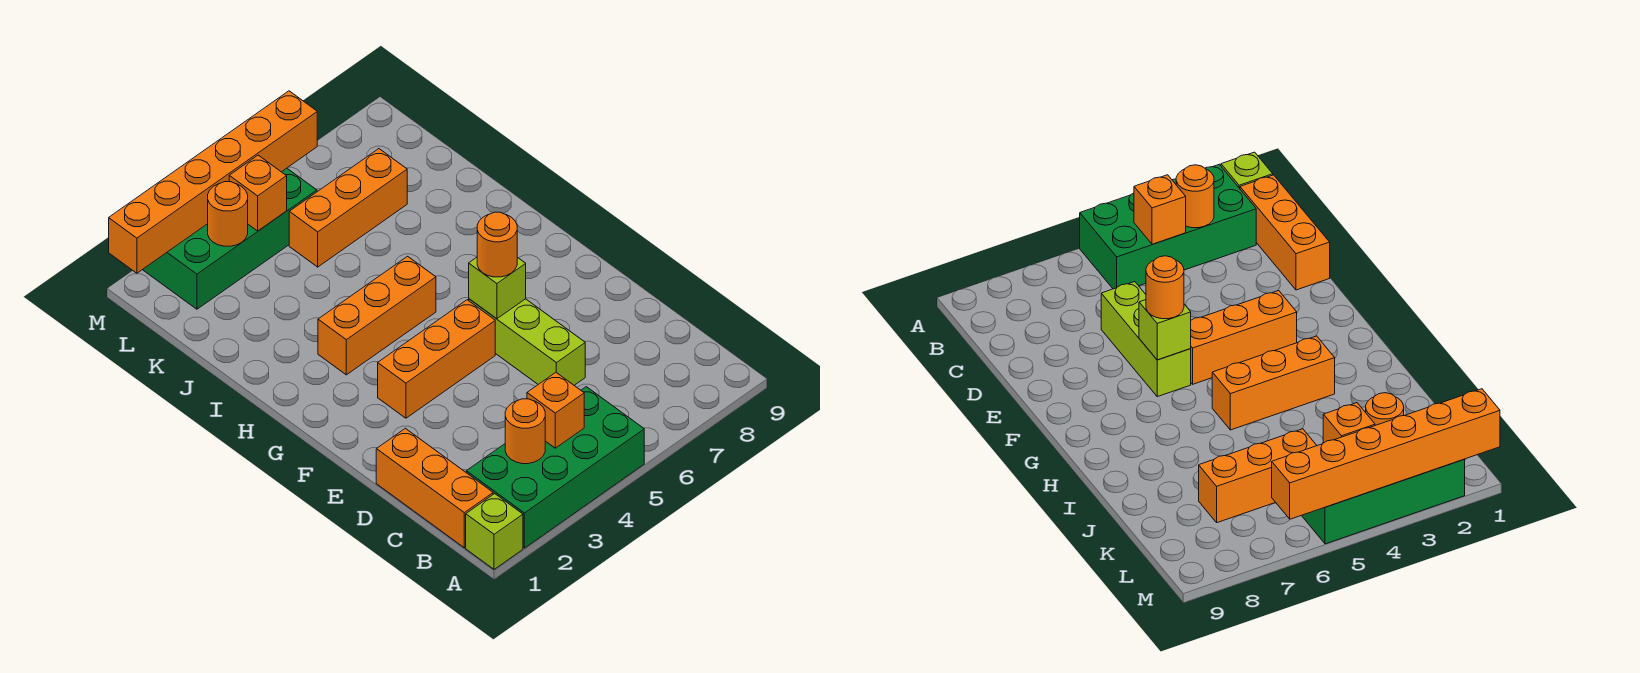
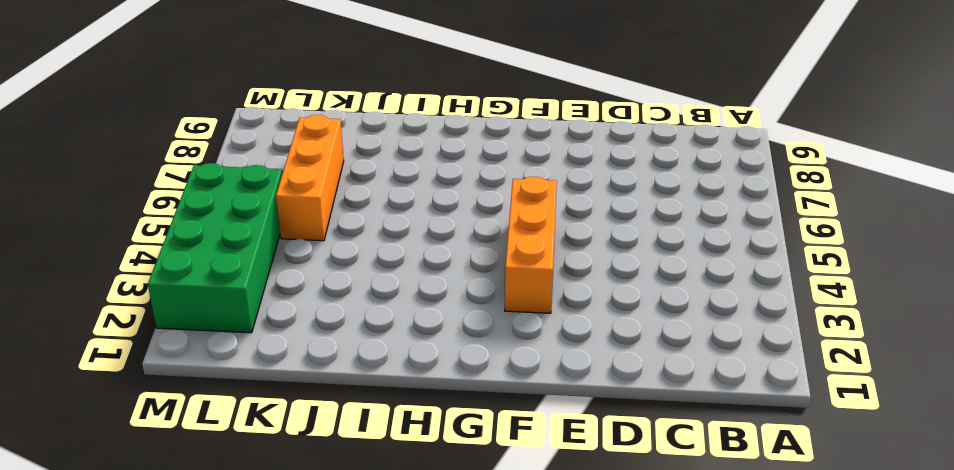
none -> lime brick A1 level 1
none -> green brick A2:B5 level 1
none -> orange brick B1:D1 level 1

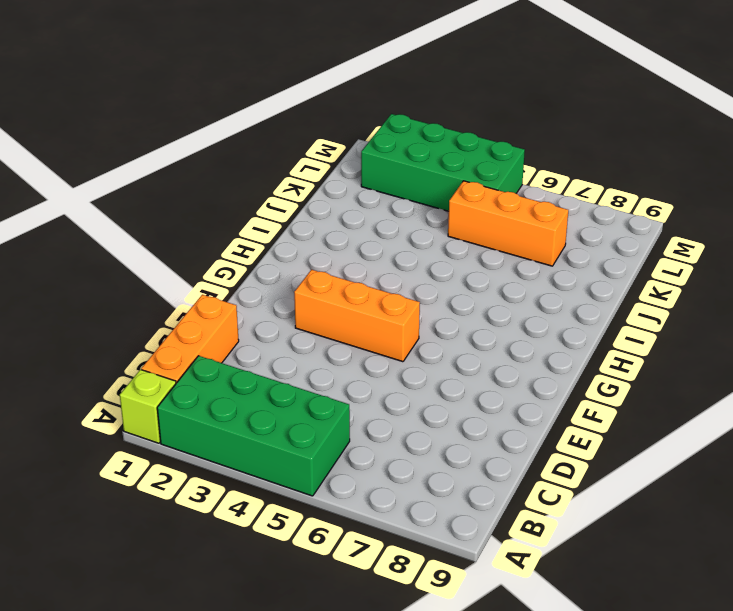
none -> lime brick D6:F6 level 1
none -> orange brick H3:H5 level 1
none -> orange round brick B3 level 2

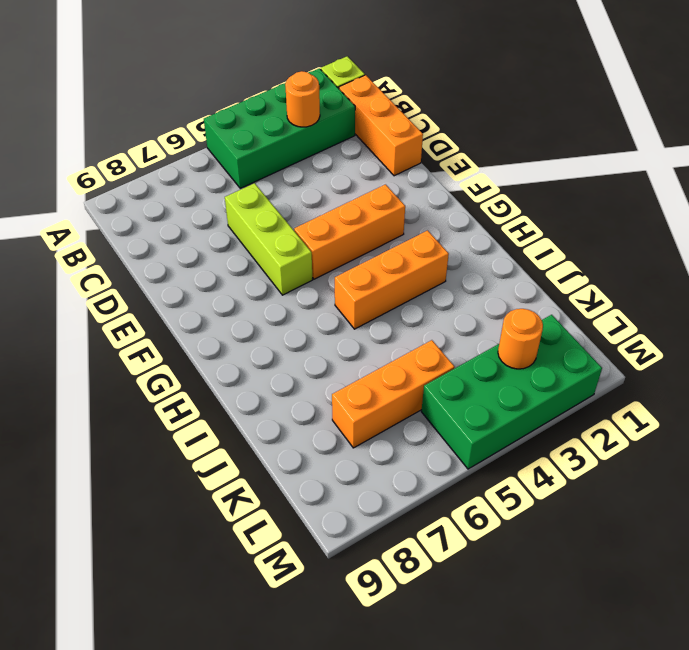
none -> orange brick B4 level 2
none -> lime brick F6 level 2
none -> orange brick L4 level 2

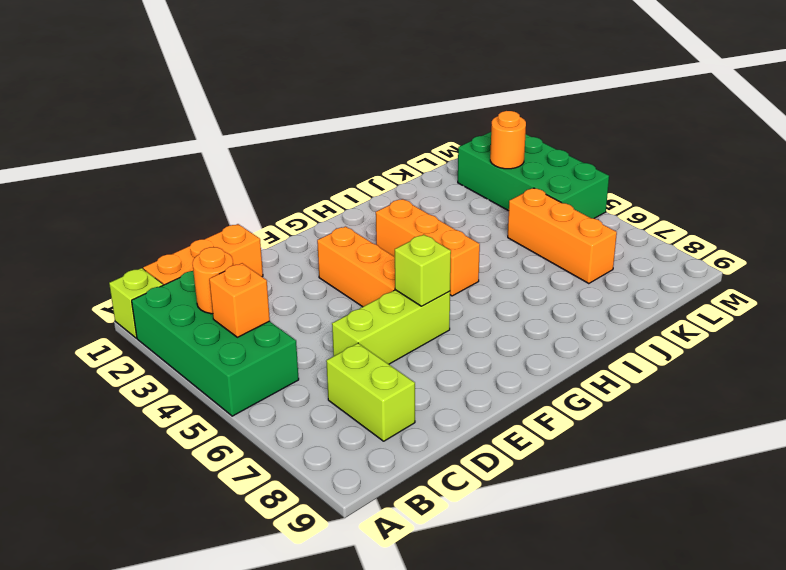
lime brick C7:C8 level 1 -> none
none -> orange brick L4 level 2
none -> orange brick M1:M6 level 2
none -> orange round brick F6 level 3

